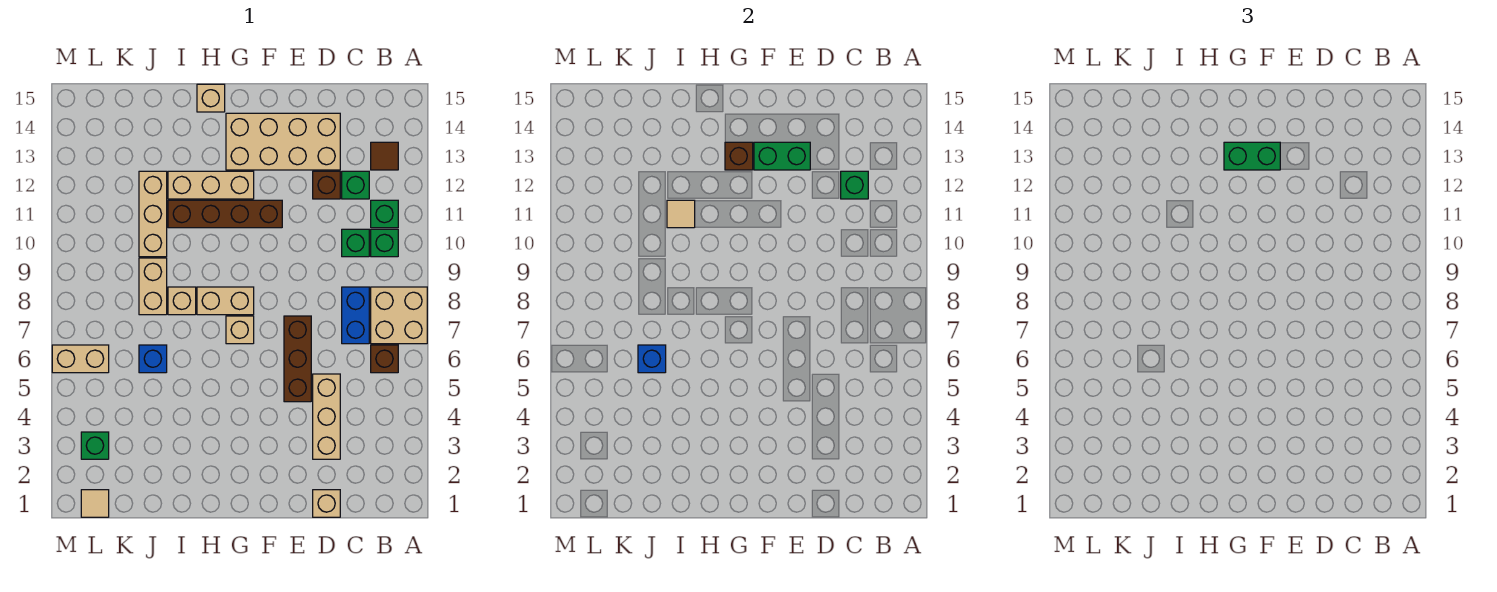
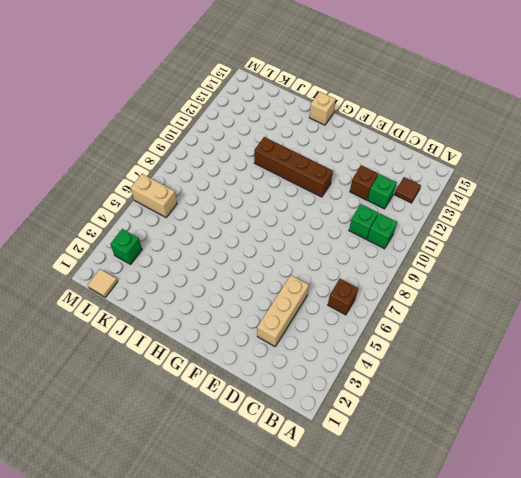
none -> tan brick A7:B8 level 1
none -> green brick B11 level 1
none -> blue brick C7:C8 level 1
none -> tan brick D1 level 1

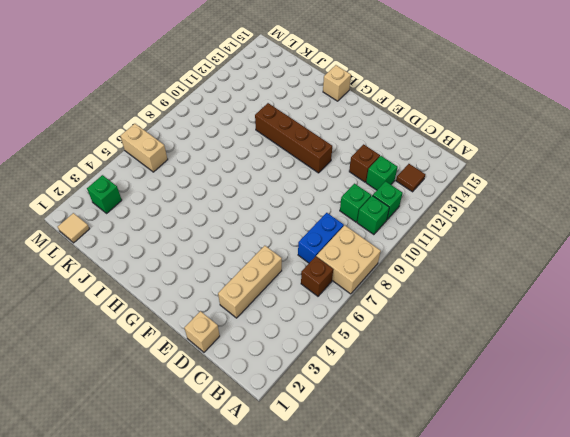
none -> tan brick D13:G14 level 1
none -> brown brick E5:E7 level 1
none -> tan brick G7 level 1
none -> tan brick G8:H8 level 1

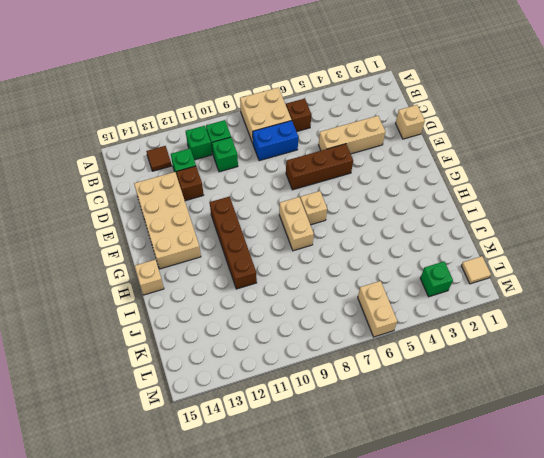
none -> tan brick G12:I12 level 1
none -> tan brick I8 level 1
none -> blue brick J6 level 1
none -> tan brick J8:J9 level 1

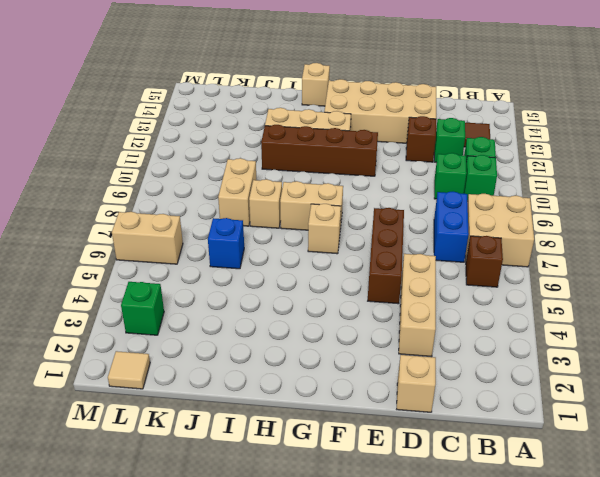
none -> tan brick J10:J12 level 1
none -> green brick C12 level 2
none -> green brick E13:F13 level 2
none -> brown brick G13 level 2

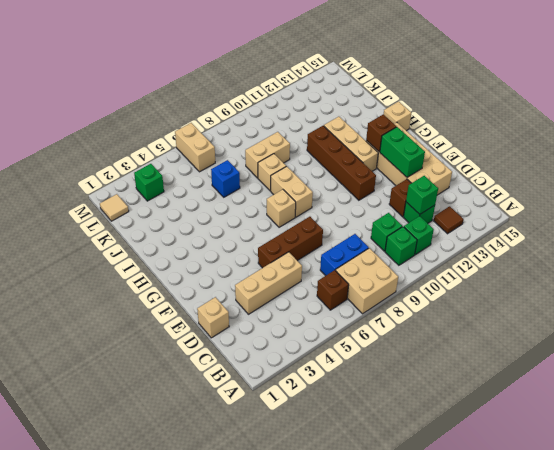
none -> tan brick J10:J12 level 1
none -> tan tile I11 level 2
none -> blue brick J6 level 2
none -> green brick F13:G13 level 3

